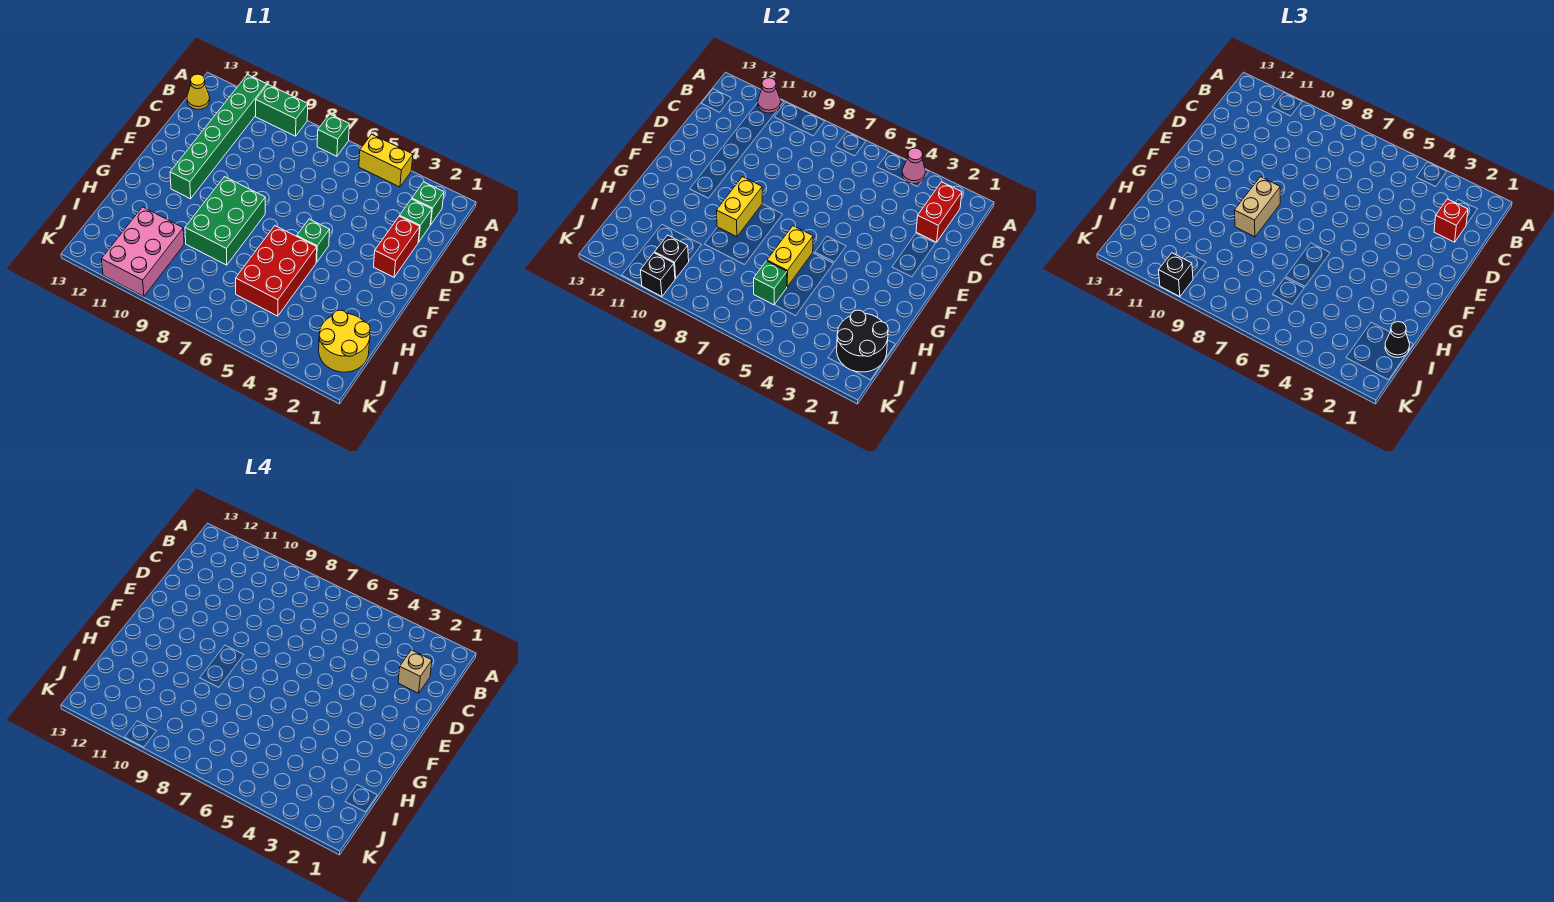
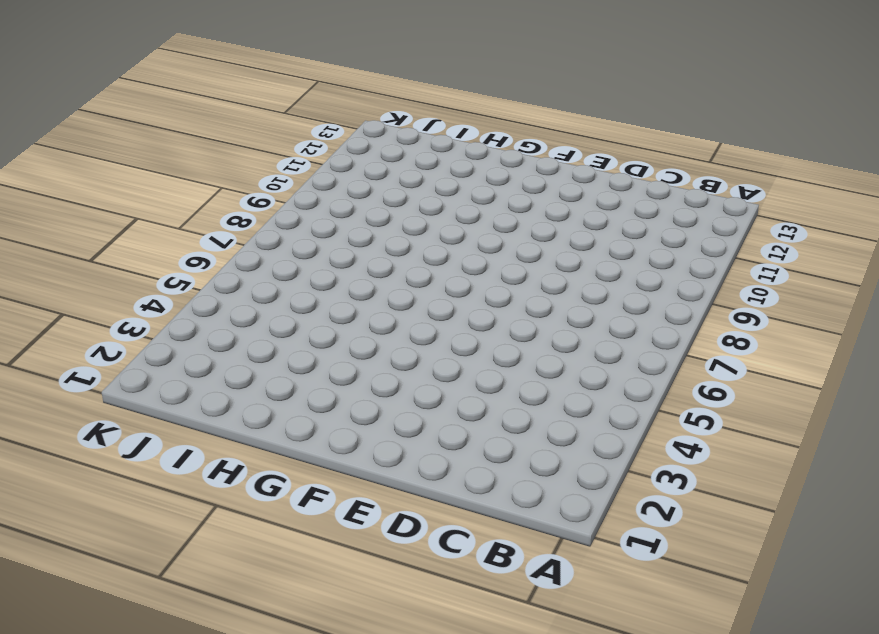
none -> yellow brick A4:A5 level 1
none -> green brick A7 level 1
none -> green brick A9:A10 level 1

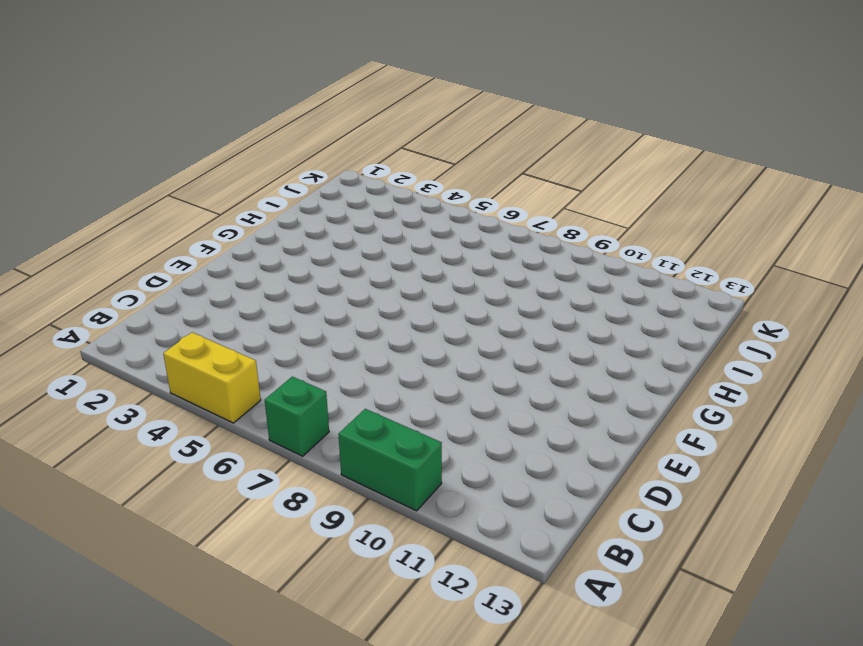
none -> green brick A11:F11 level 1
none -> green brick B2 level 1
none -> yellow cone B13 level 1

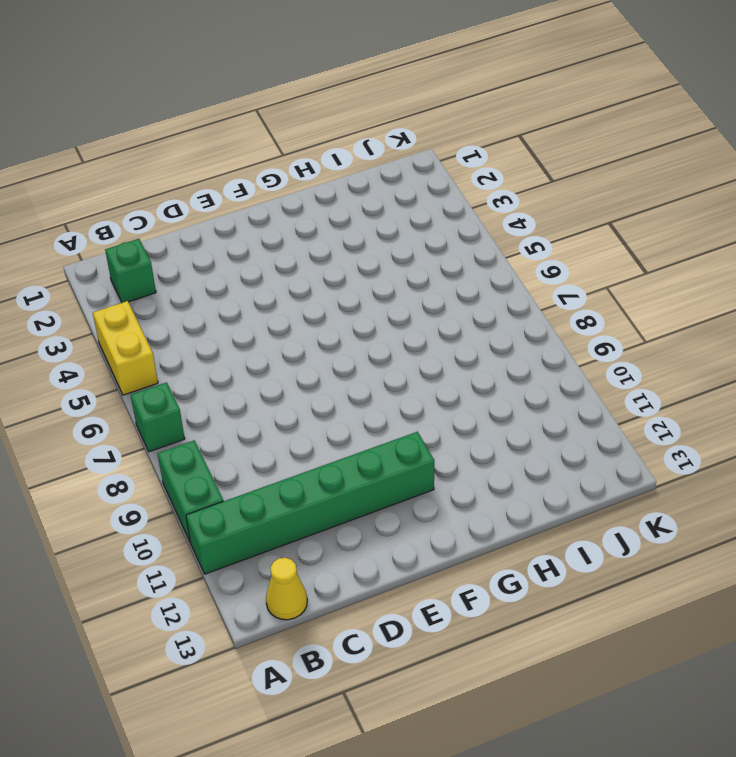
none -> green brick C2 level 1
none -> red brick D2:E2 level 1
none -> green brick F5 level 1

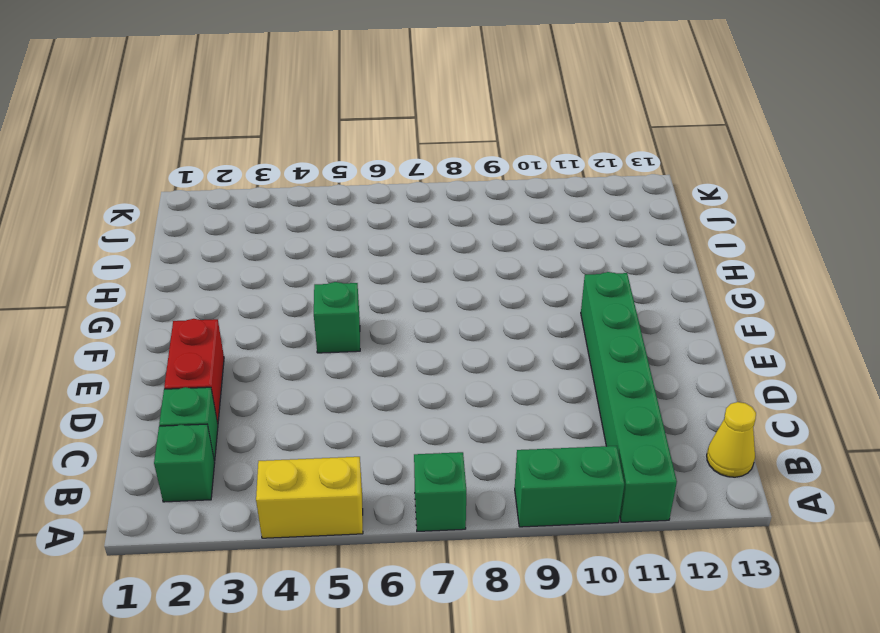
none -> green brick F8:H9 level 1
none -> red brick G5:I6 level 1
none -> yellow round brick I1:J2 level 1

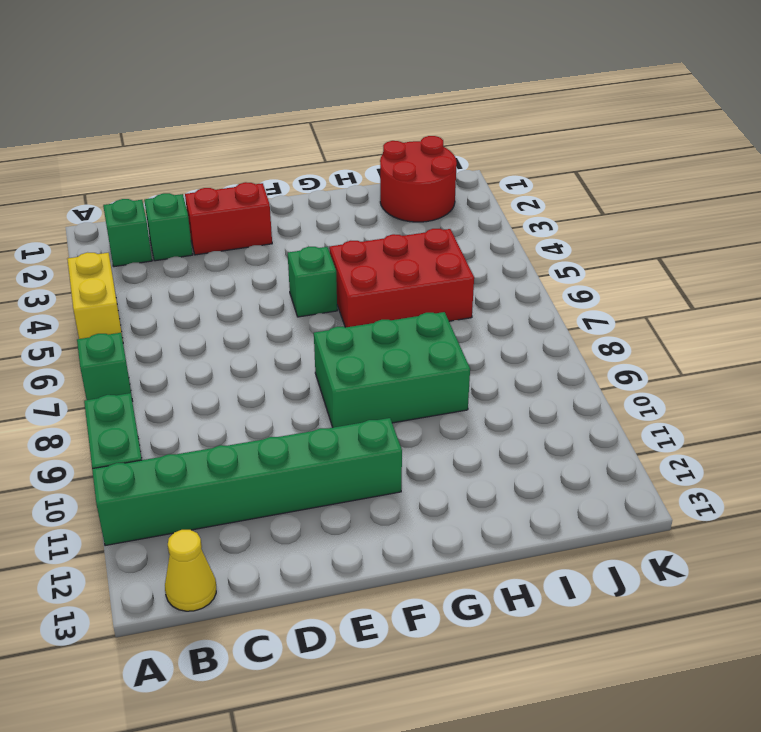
red round brick I1:J2 level 1 -> yellow round brick I1:J2 level 1
none -> pink brick I10:K11 level 1
none -> pink cone A4 level 2
none -> pink cone A11 level 2

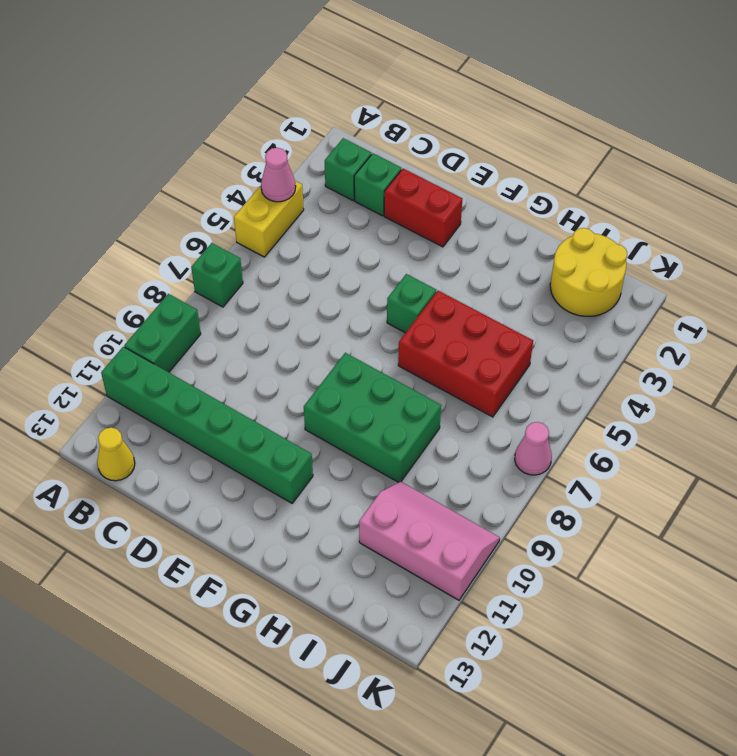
pink slope I10:K11 level 1 top 11 -> pink brick I10:K11 level 1
pink cone K7 level 1 -> pink cone A11 level 2
none -> red brick B2:C2 level 2
none -> yellow brick F9:G9 level 2
none -> yellow brick G6:H6 level 2

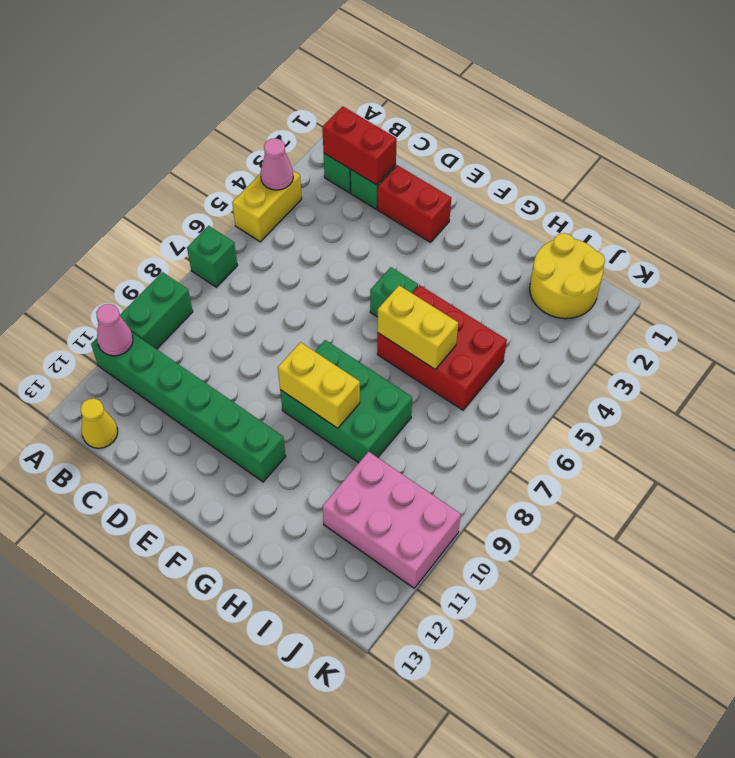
none -> black round brick I1:J2 level 2
none -> green brick I6 level 2
none -> black brick J10 level 2

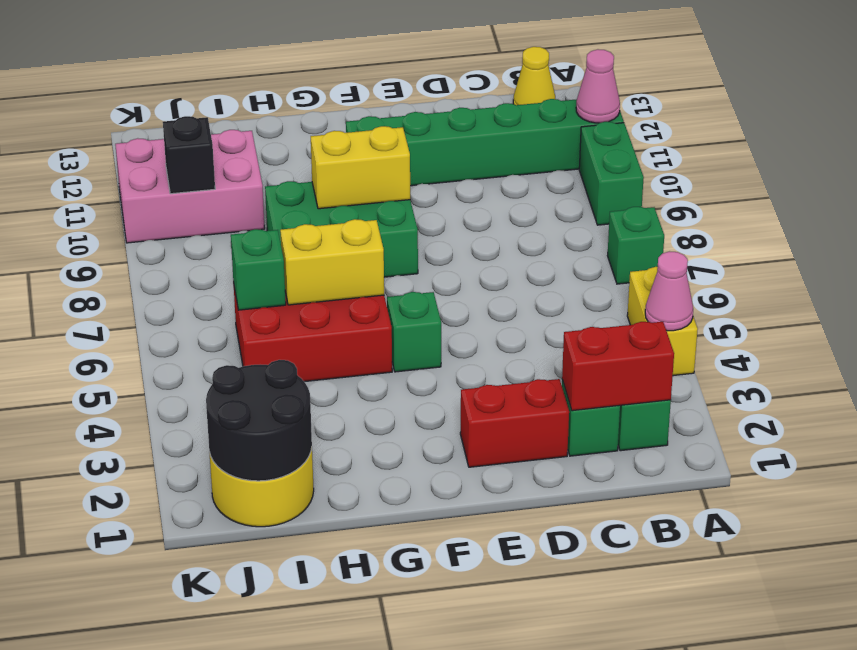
none -> black brick K10 level 2
none -> red brick C2 level 3
none -> tan brick F9:G9 level 3

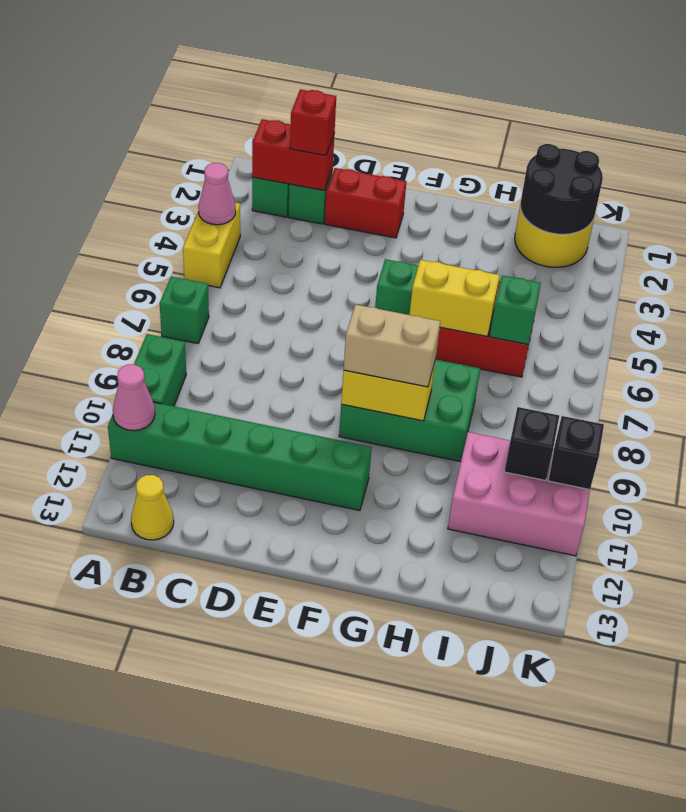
none -> black cone I1 level 3
none -> black brick K10 level 3
none -> tan brick C2 level 4

